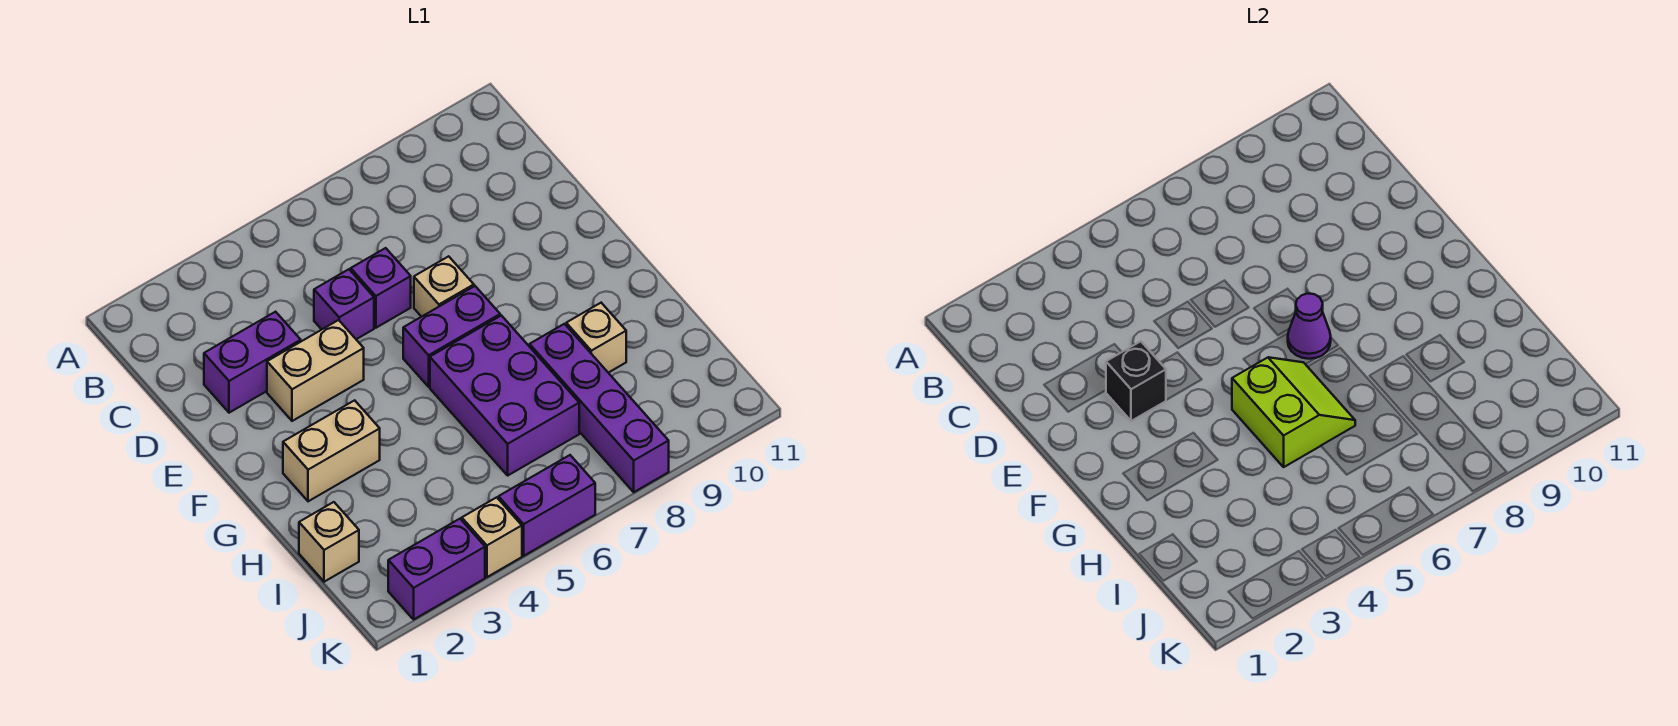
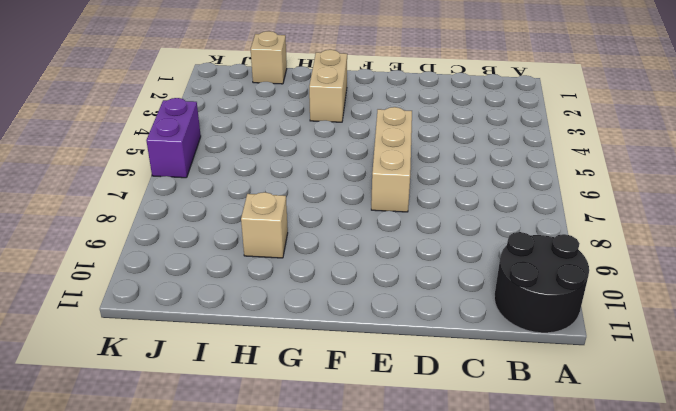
black round brick A10:B11 level 1 -> none
tan brick E5:E7 level 1 -> tan brick E7 level 1
none -> purple brick D2:D3 level 1
none -> purple brick D5 level 1
none -> purple brick D6 level 1

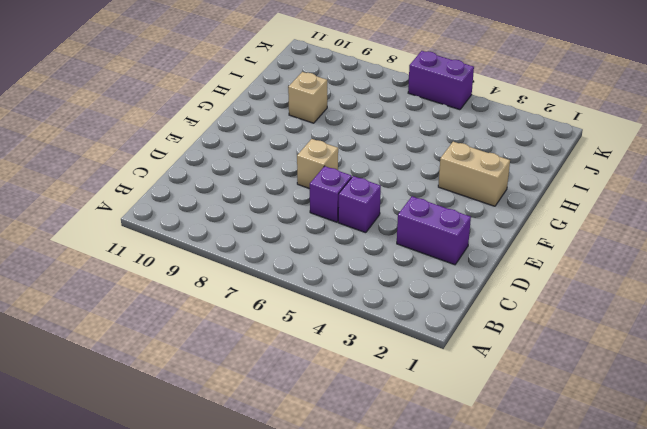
none -> tan brick E3:E4 level 1
none -> purple brick F6:F7 level 1
none -> purple brick G6:I7 level 1

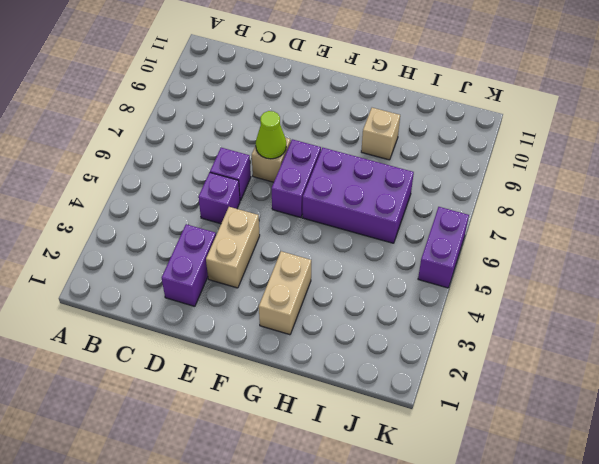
lime cone E7 level 2 -> none
none -> purple brick H8:K8 level 1
none -> tan brick I1 level 1
none -> purple brick K2:K3 level 1

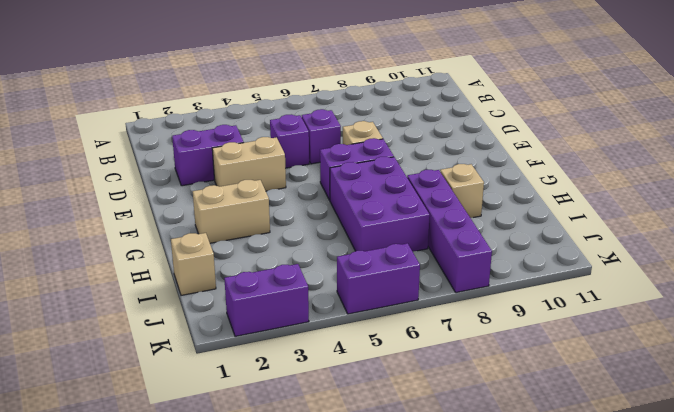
none -> tan brick K4 level 1
none -> black brick E3 level 2
none -> purple cone F7 level 2

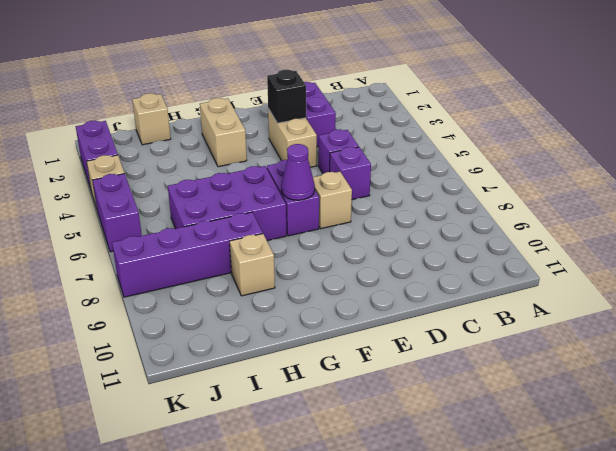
none -> lime slope G5:H6 level 2 top 5

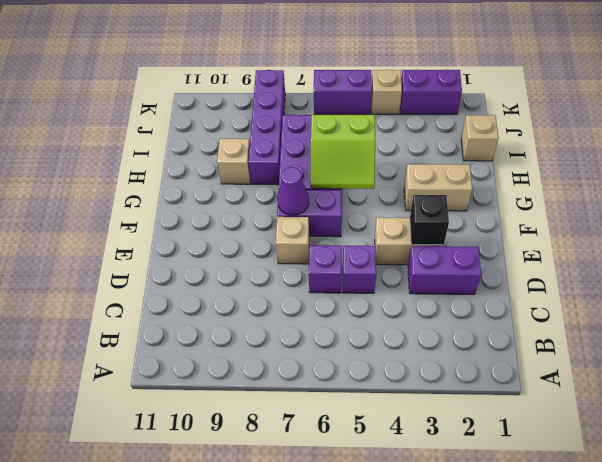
lime slope G5:H6 level 2 top H -> lime slope G5:H6 level 2 top 5

